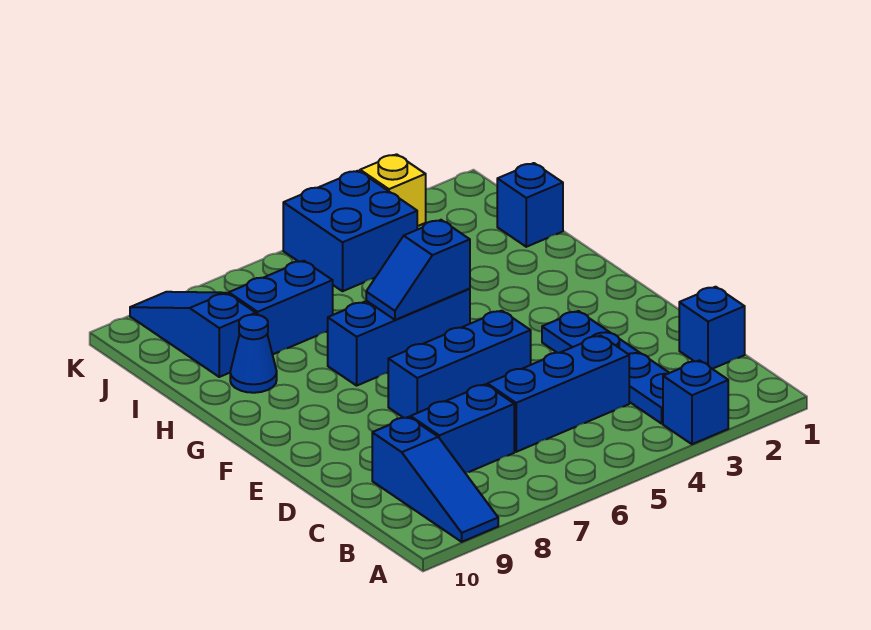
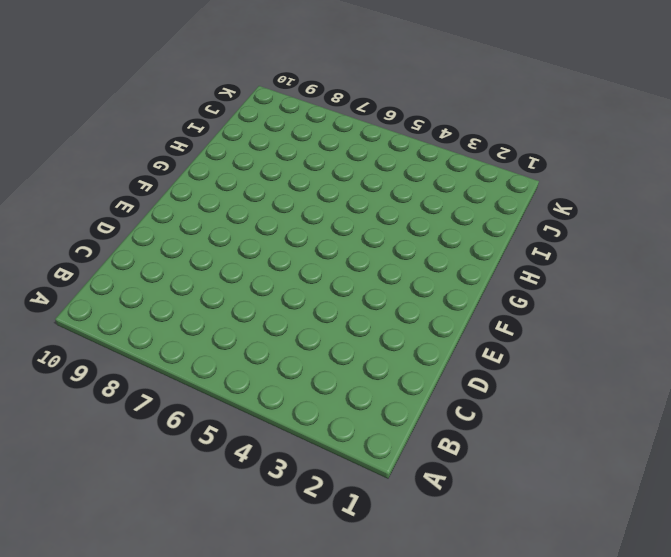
none -> blue brick A3 level 1
none -> blue slope A9:C9 level 1 top C
none -> blue plate B3:E3 level 1

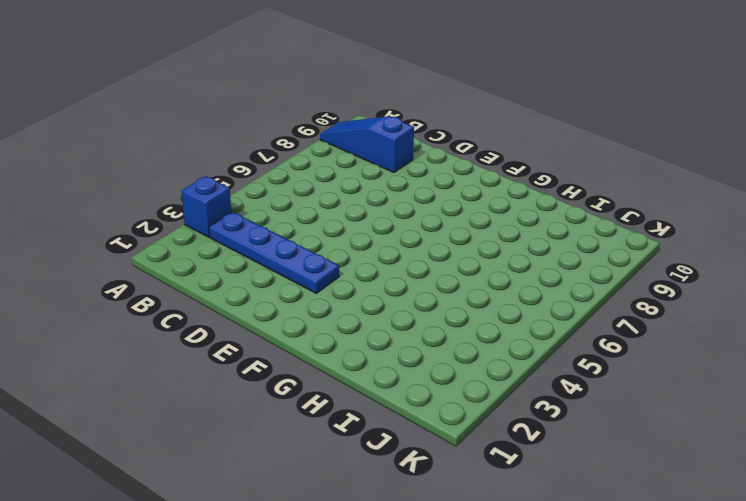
none -> blue brick C1 level 1
none -> blue brick C4:C6 level 1
none -> blue brick C7:C8 level 1

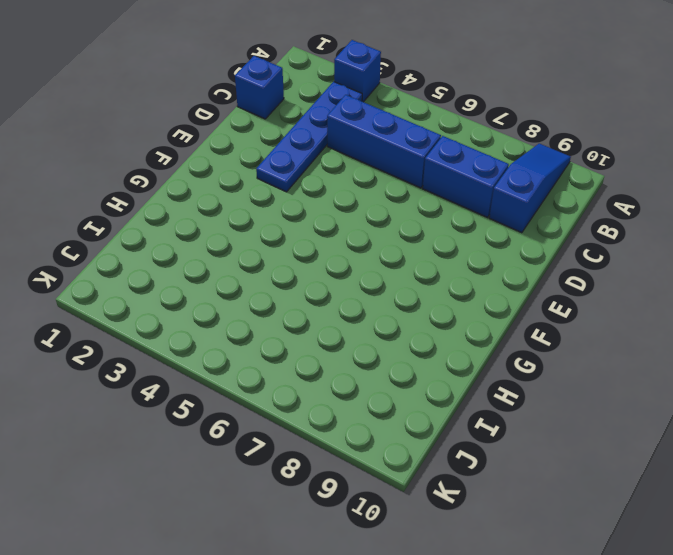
none -> blue brick E5:E7 level 1
none -> blue brick G5:G7 level 1
none -> blue cone H9 level 1

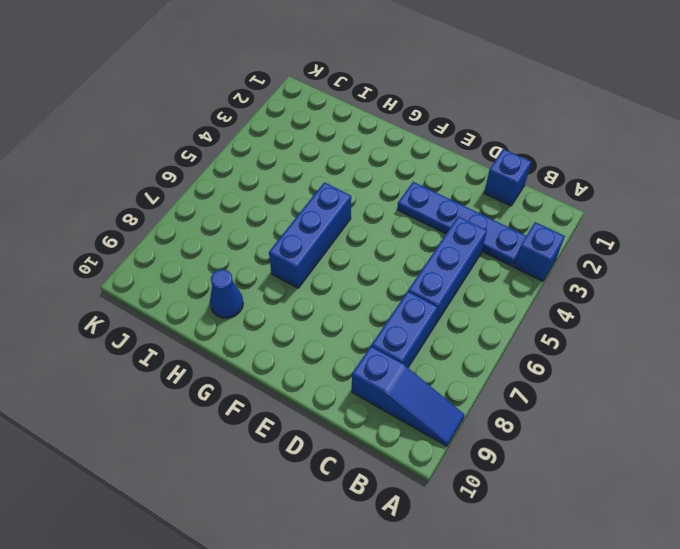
none -> blue brick E5:E7 level 1
none -> blue brick I1 level 1
none -> blue brick I7:I8 level 1

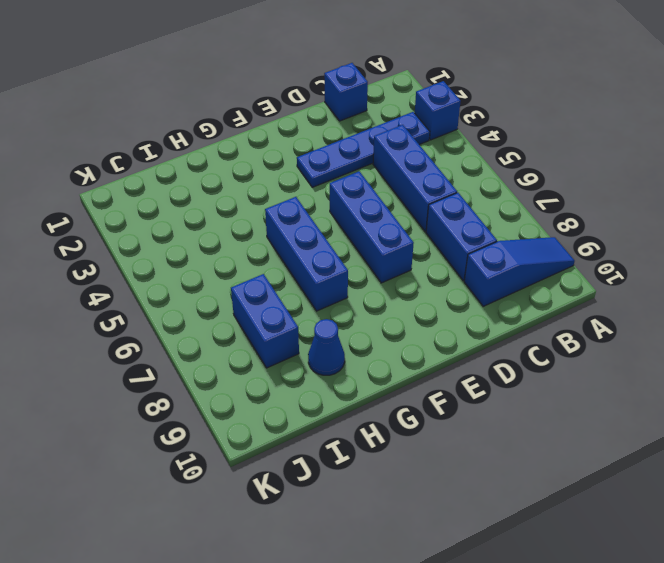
none -> blue brick I1 level 1
none -> blue slope I9:K9 level 1 top I
none -> blue brick J4:K5 level 1

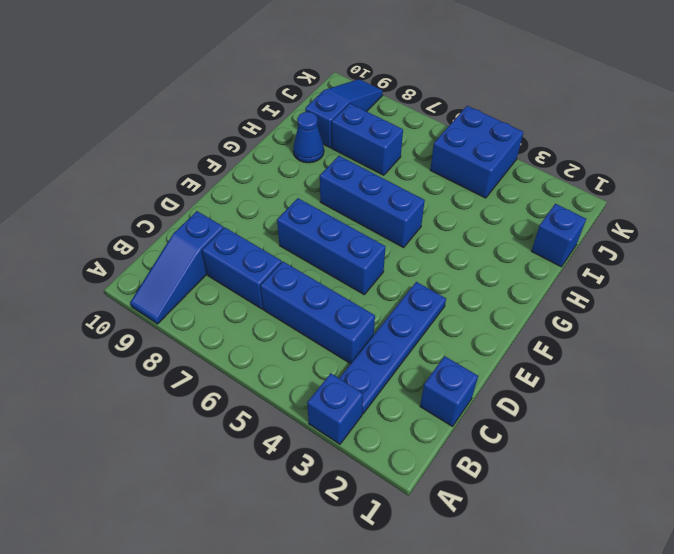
none -> yellow brick K3 level 1
none -> blue slope G5:G6 level 2 top 5

